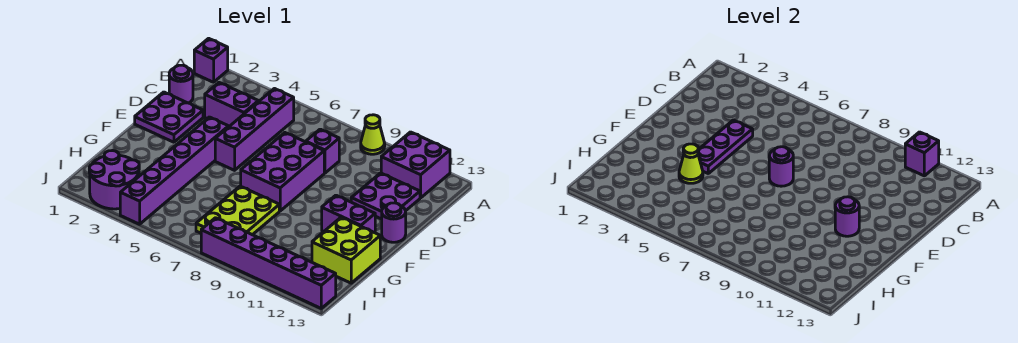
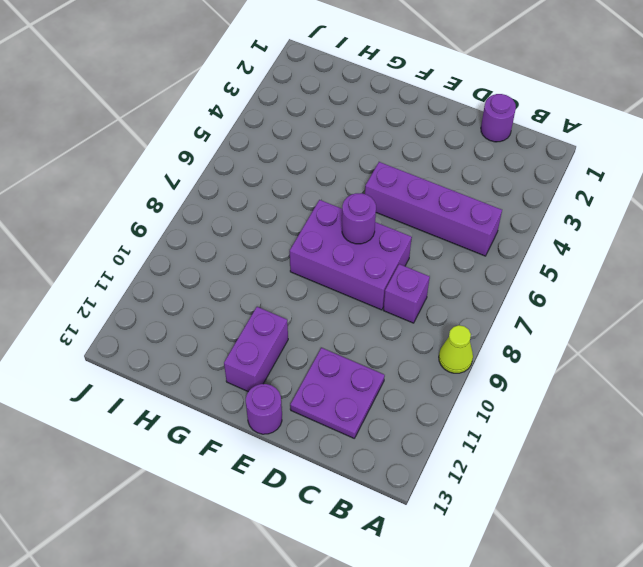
none -> purple brick A1 level 1
none -> purple brick A11:B12 level 1
none -> purple brick C3:C4 level 1

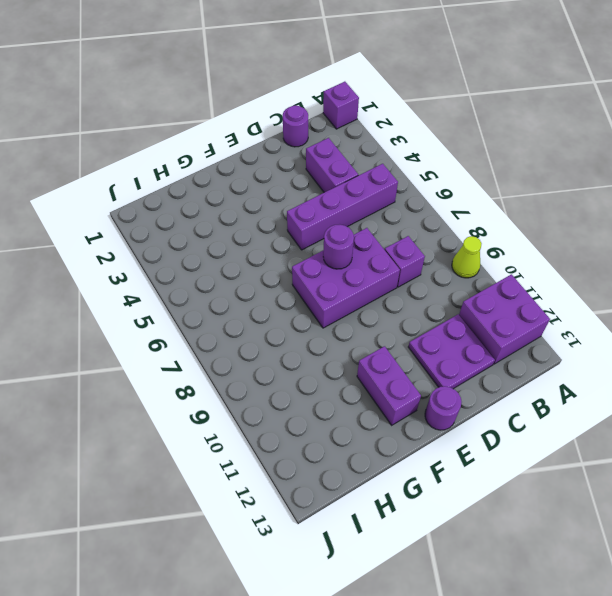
none -> purple plate D1:E2 level 1
none -> purple brick E4:J4 level 1
none -> lime plate G7:I8 level 1

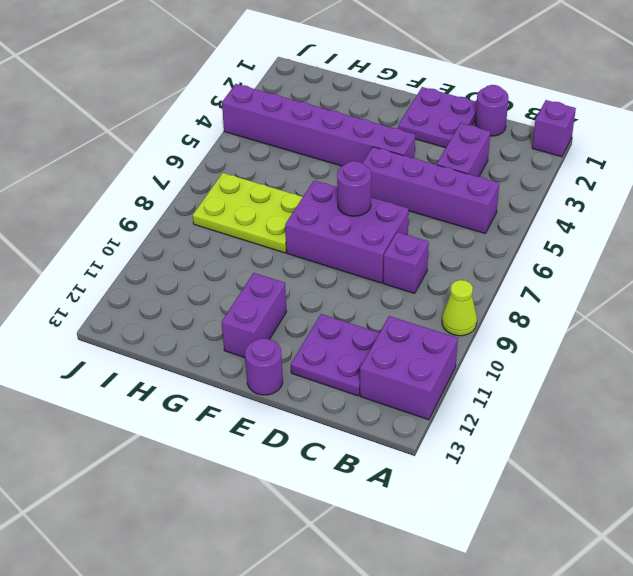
none -> lime brick G12:H13 level 1
none -> purple round brick I2:J3 level 1
none -> purple brick J8:J13 level 1

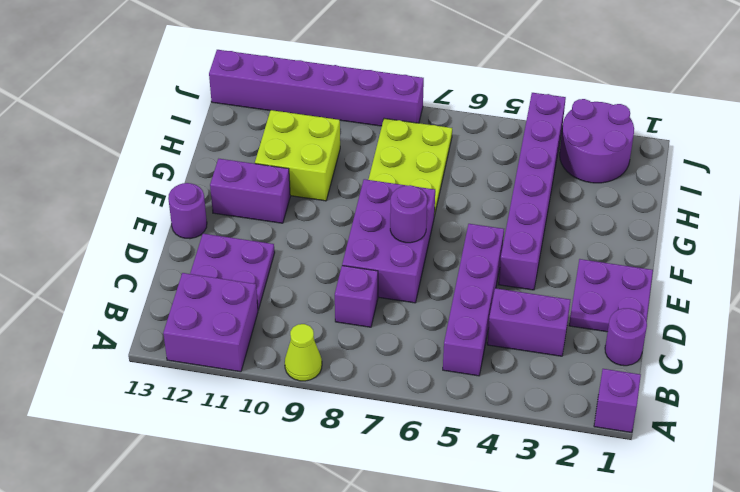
lime brick G10:H11 level 1 -> lime brick G12:H13 level 1
none -> purple brick A11 level 2
none -> purple plate D4:F4 level 2
none -> purple round brick F11 level 2

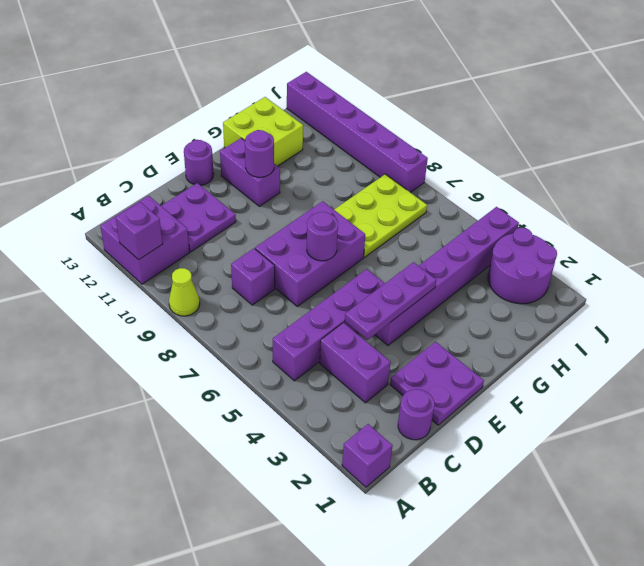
none -> lime cone G4 level 2

